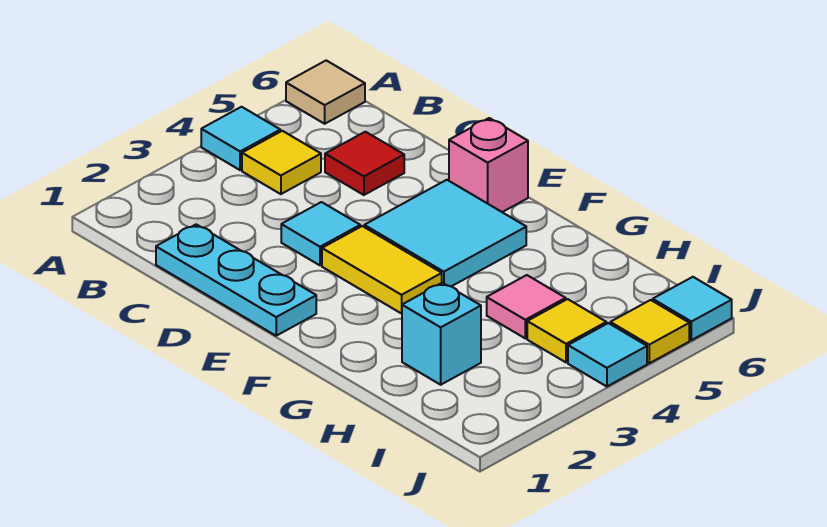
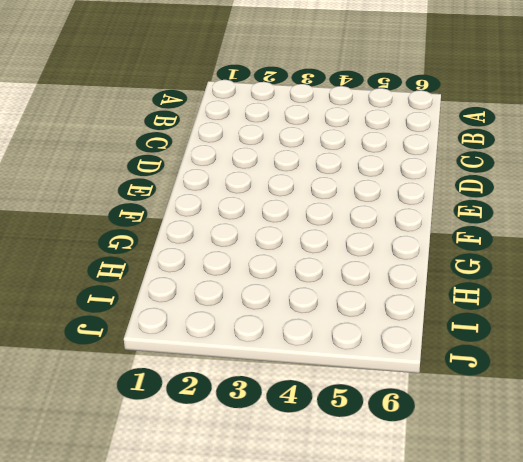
none -> cyan tile A4 level 1
none -> tan tile A6 level 1
none -> yellow tile B4 level 1

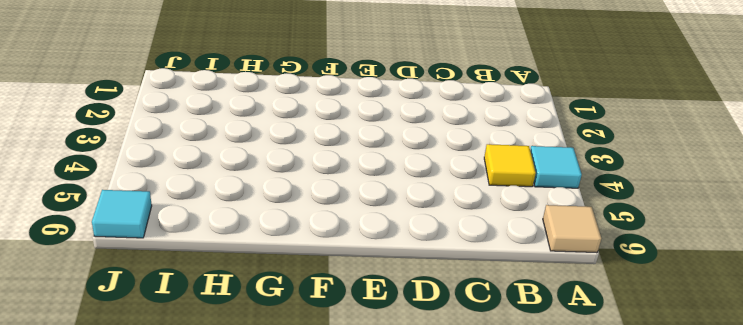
none -> cyan plate C1:E1 level 1
none -> red tile C5 level 1
none -> cyan tile D3 level 1

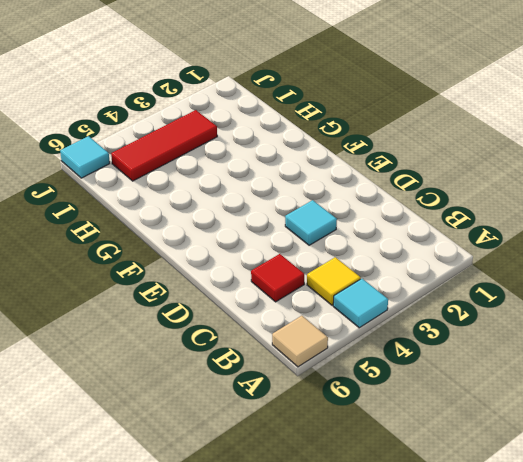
red tile I3:I5 level 1 -> yellow tile I4 level 1
none -> cyan plate C1:E1 level 1
none -> yellow tile E3:F3 level 1
none -> cyan tile E4:F5 level 1

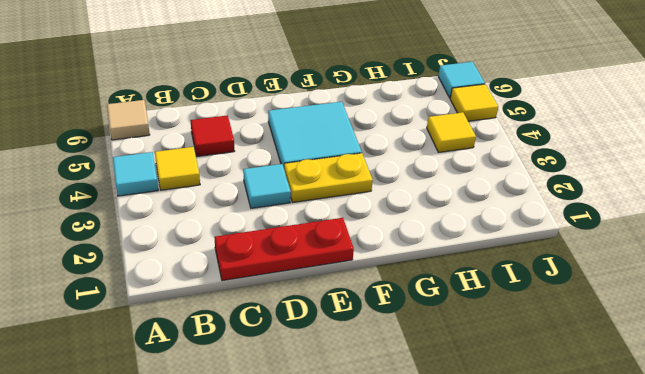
red plate C1:E1 level 1 -> cyan plate C1:E1 level 1
yellow plate E3:F3 level 1 -> yellow tile E3:F3 level 1
none -> pink brick E6 level 1
none -> cyan brick H2 level 1
none -> pink tile H4 level 1

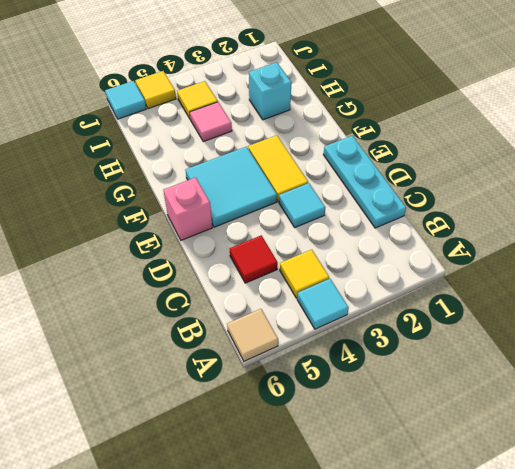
none -> cyan tile J4 level 1

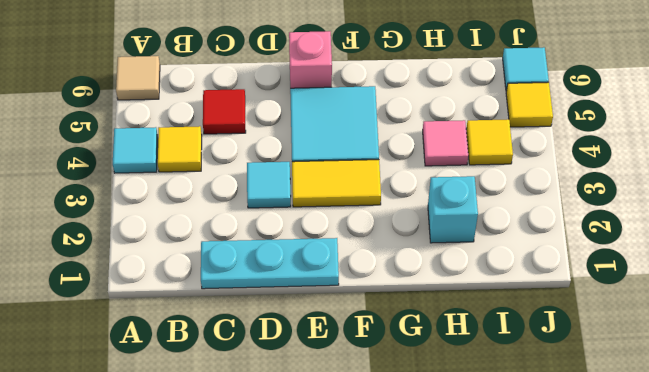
none -> cyan tile J4 level 1

